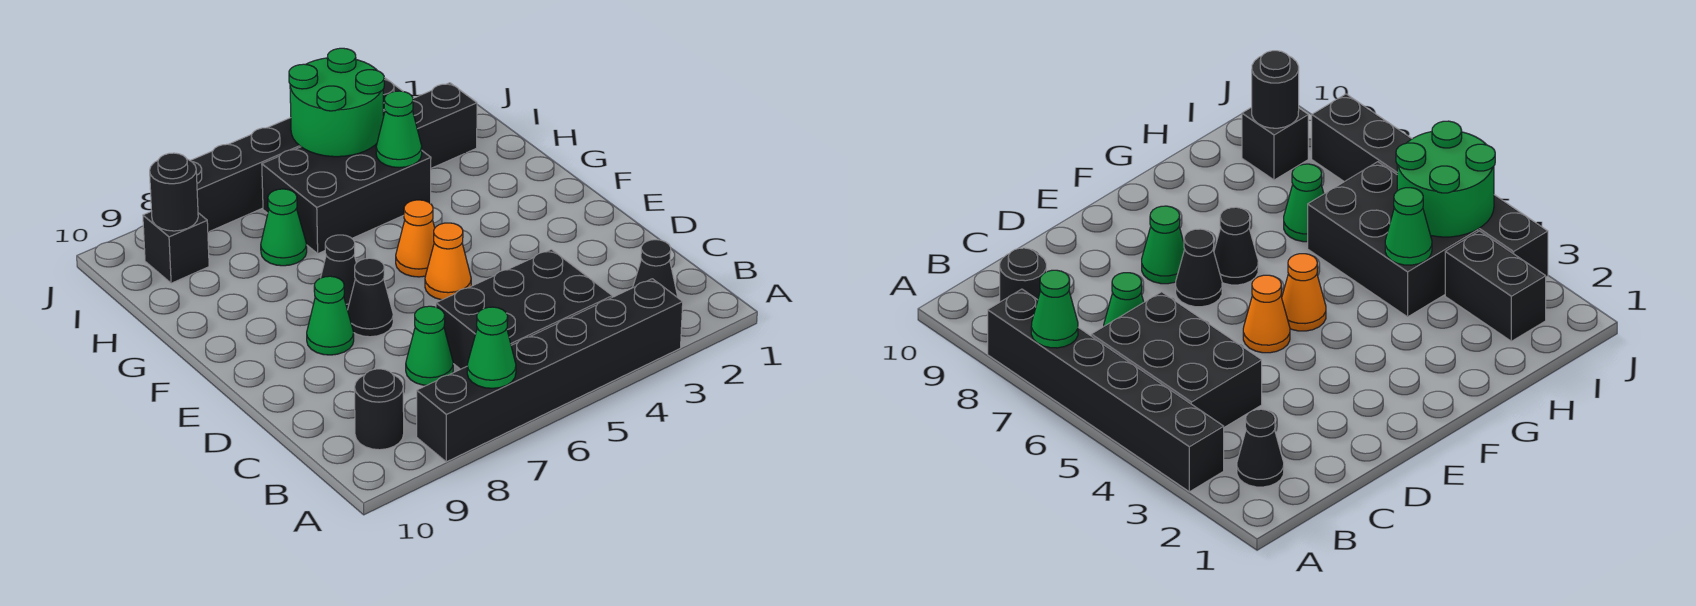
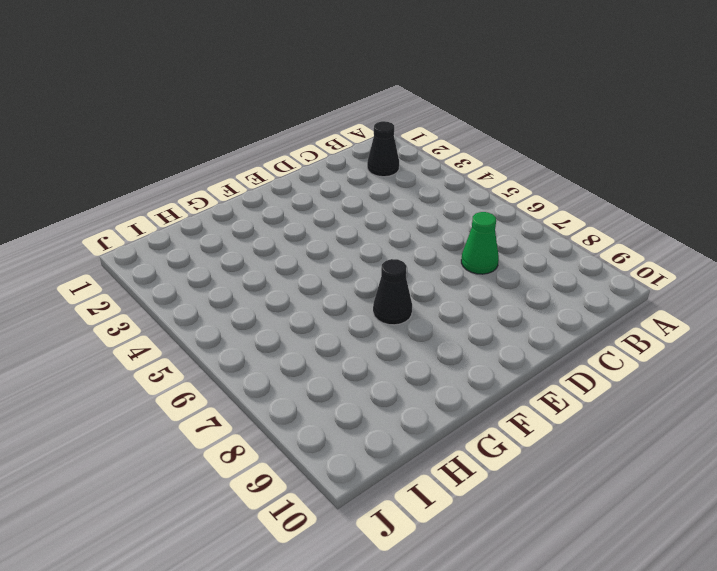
none -> black brick A3:A8 level 1
none -> black brick B4:C6 level 1
none -> black round brick B9 level 1

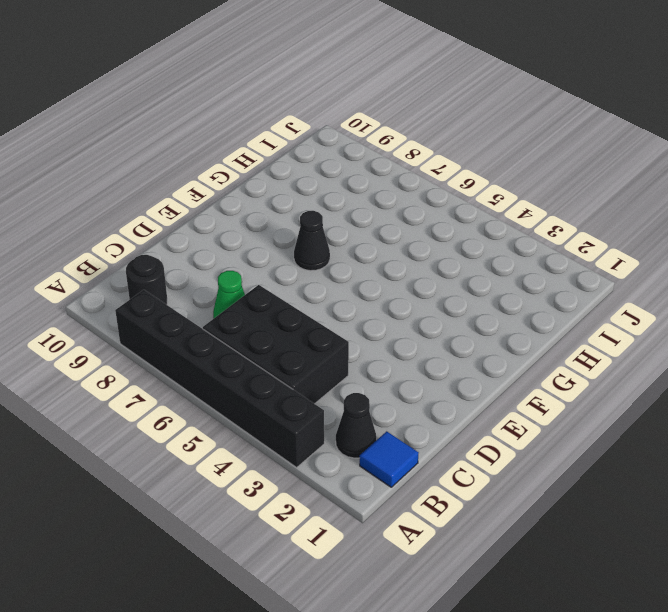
blue tile B1 level 1 -> none
none -> orange cone E5 level 1
none -> black cone E7 level 1
none -> green cone E8 level 1

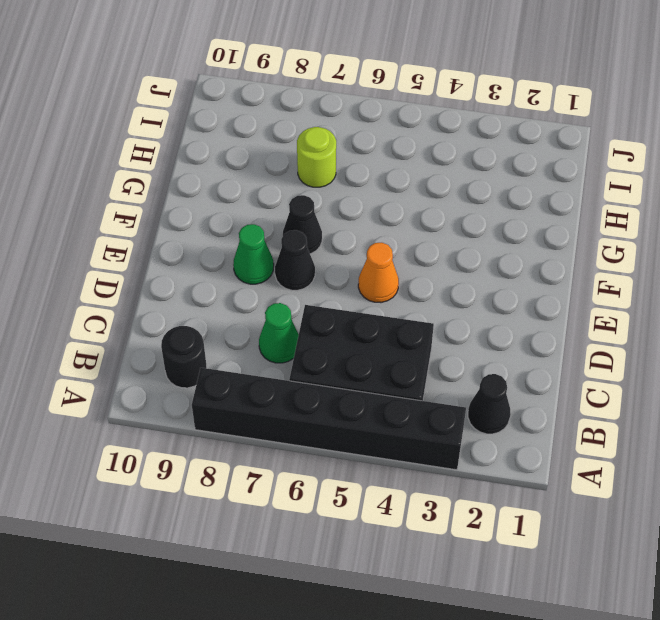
lime round brick H7 level 1 -> green cone H7 level 1
none -> orange cone F5 level 1
none -> black brick H4:I6 level 1
none -> black brick I2:I3 level 1

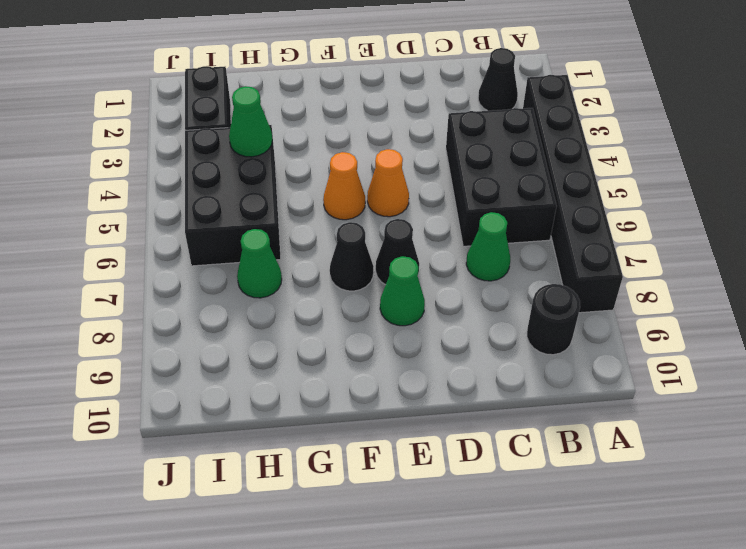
none -> black brick I9 level 1
none -> black brick J3:J8 level 1
none -> green cone A7 level 2

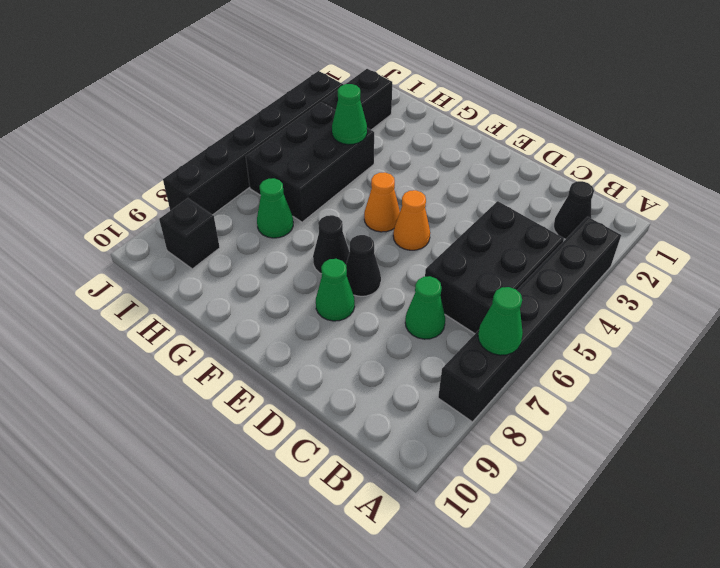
none -> black round brick B9 level 1
none -> green round brick I4:J5 level 2
none -> black round brick I9 level 2

